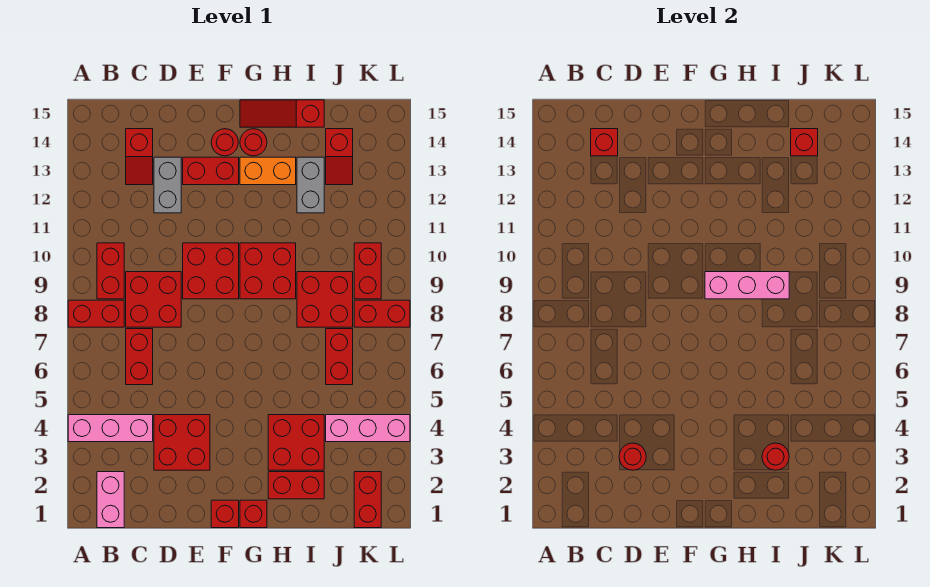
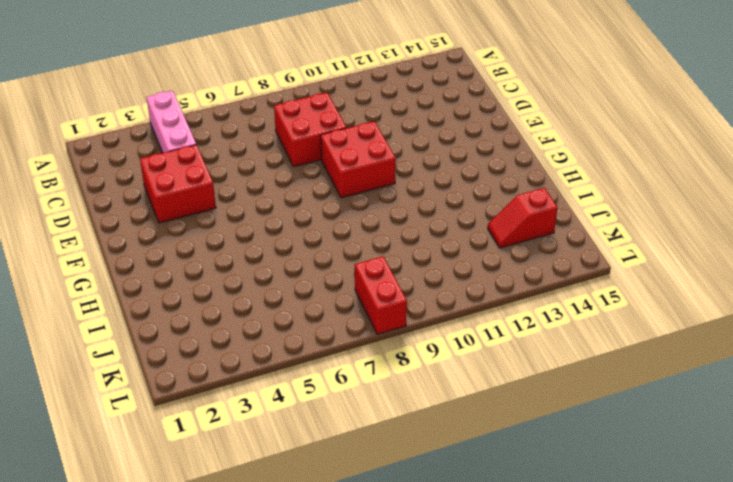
none -> red brick A8:B8 level 1
none -> pink brick B1:B2 level 1
none -> red brick B9:B10 level 1
none -> red brick C6:C7 level 1

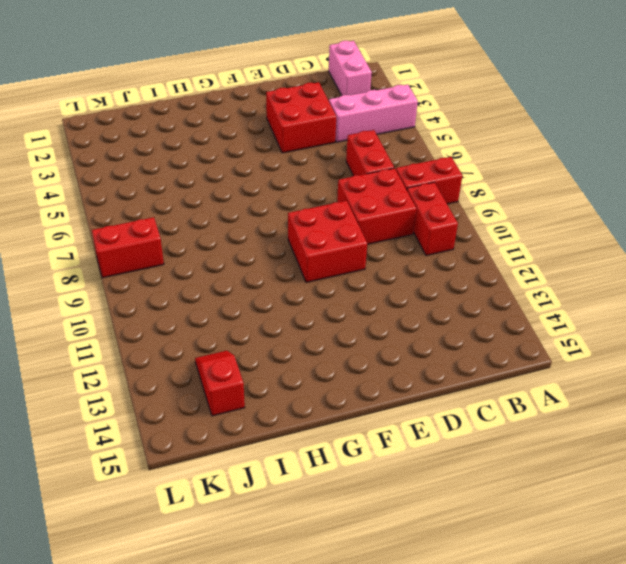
none -> red slope C13:C14 level 1 top 14
none -> grey brick D12:D13 level 1
none -> red brick E13:F13 level 1
none -> red brick F1 level 1

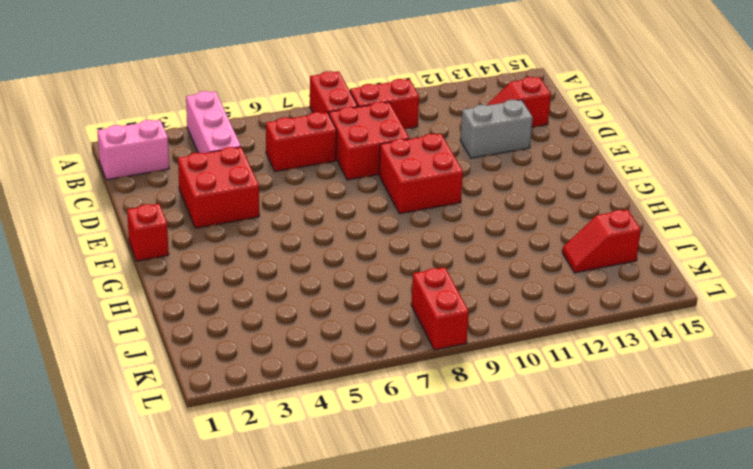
none -> red brick E13:F13 level 1
none -> red round brick F14 level 1
none -> red brick G1 level 1
none -> red brick G9:H10 level 1

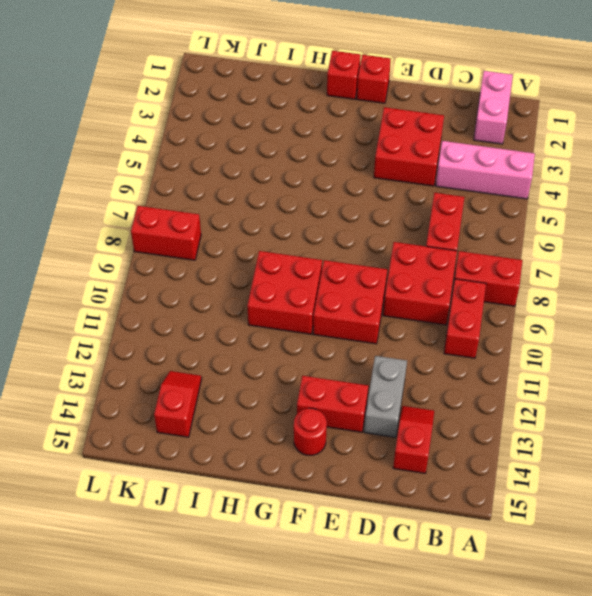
none -> orange brick G13:H13 level 1
none -> red round brick G14 level 1
none -> red slope G15:I15 level 1 top I
none -> red brick H2:I2 level 1

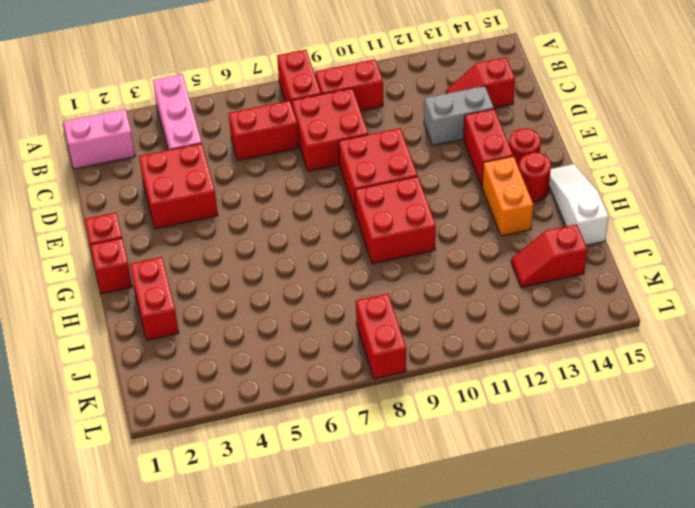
white slope G15:I15 level 1 top I -> red slope G15:I15 level 1 top I
none -> red brick H3:I4 level 1
none -> red brick I8:J9 level 1
none -> grey brick I12:I13 level 1
none -> pink brick J4:L4 level 1

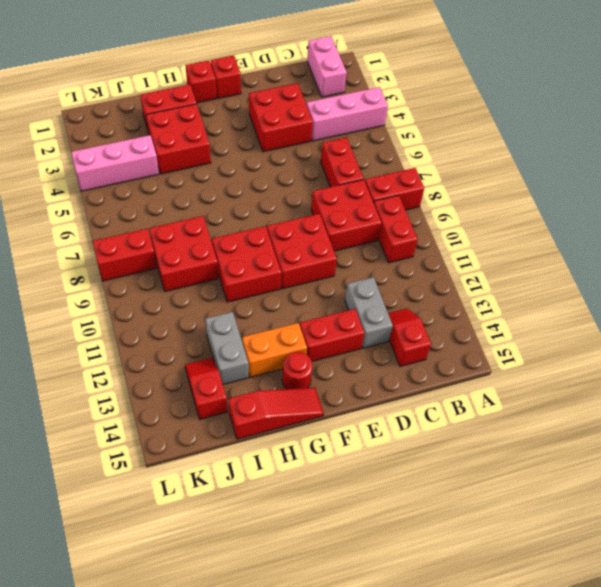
none -> red round brick F14 level 1
none -> red brick J6:J7 level 1
none -> red brick K1:K2 level 1
none -> red brick K9:K10 level 1

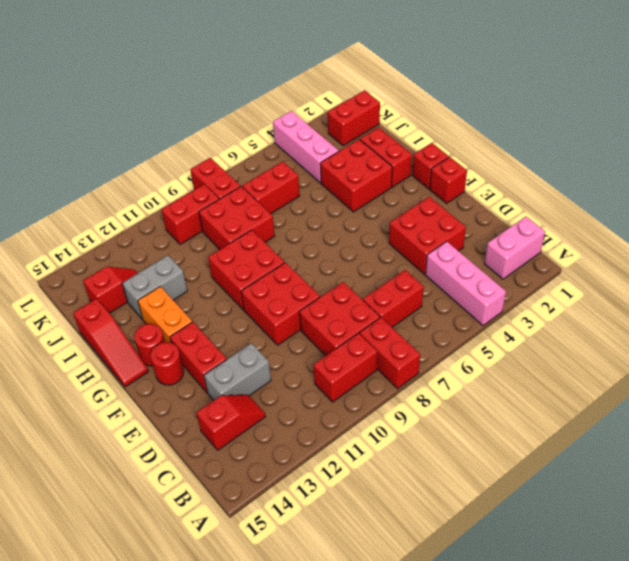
none -> red brick C14 level 2
none -> red round brick D3 level 2
none -> pink brick G9:I9 level 2
none -> red round brick I3 level 2

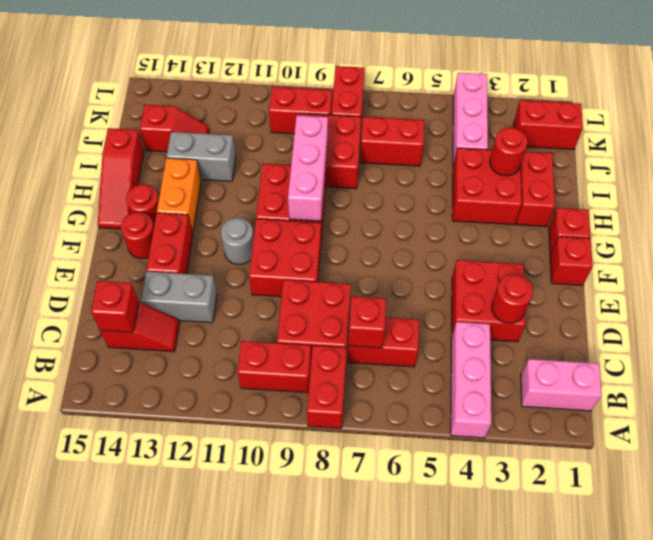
red brick C7 level 2 -> red brick J14 level 2
grey round brick F11 level 1 -> none

